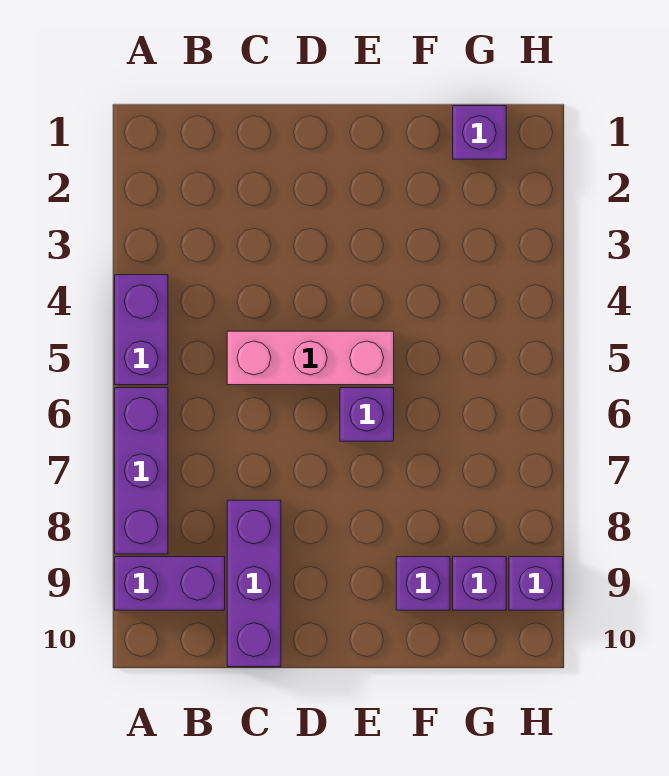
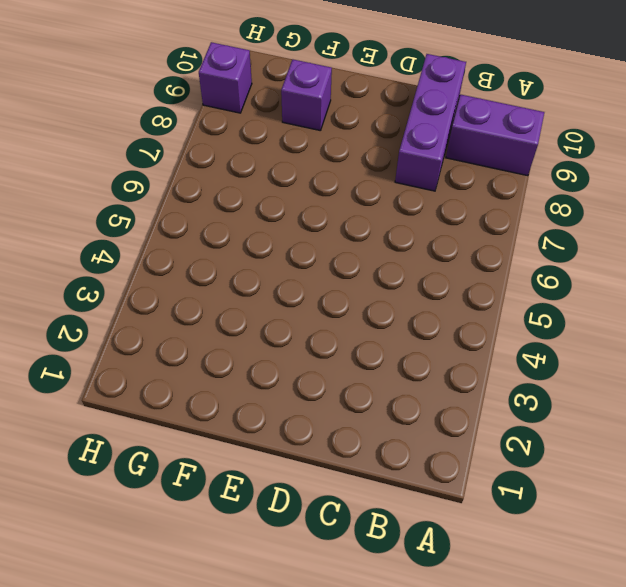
none -> purple brick A4:A5 level 1
none -> purple brick A6:A8 level 1

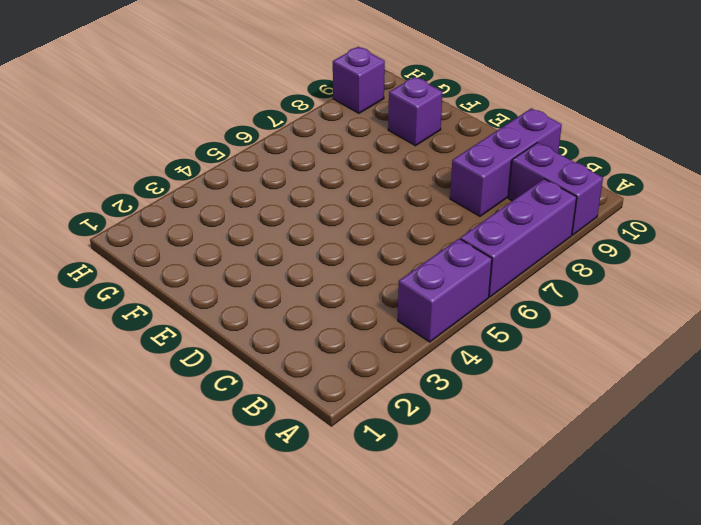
none -> pink brick C5:E5 level 1
none -> purple brick E6 level 1

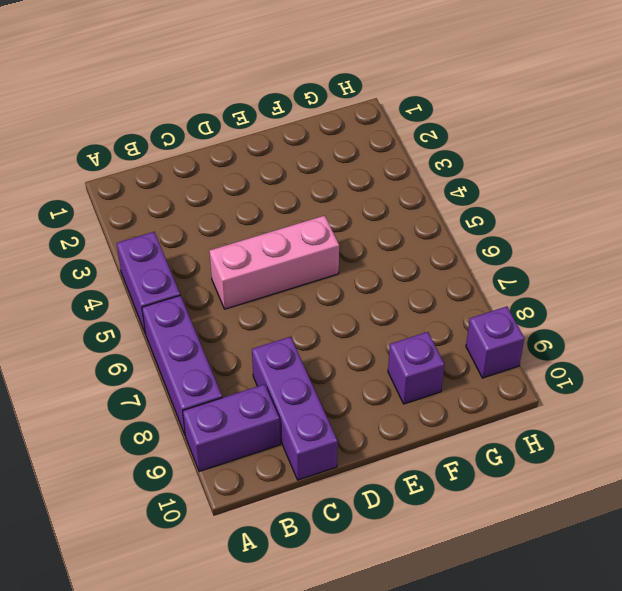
none -> purple brick E6 level 1
none -> purple brick G1 level 1

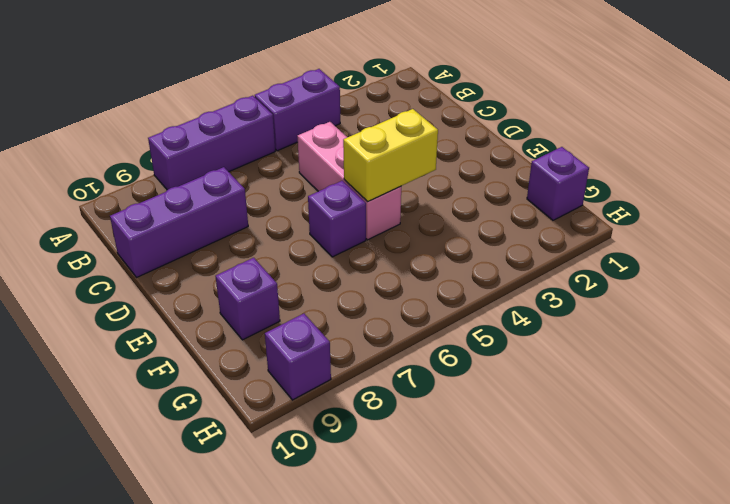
yellow brick E4:E5 level 2 -> none
none -> purple brick A9:B9 level 1
none -> purple brick G9 level 1

